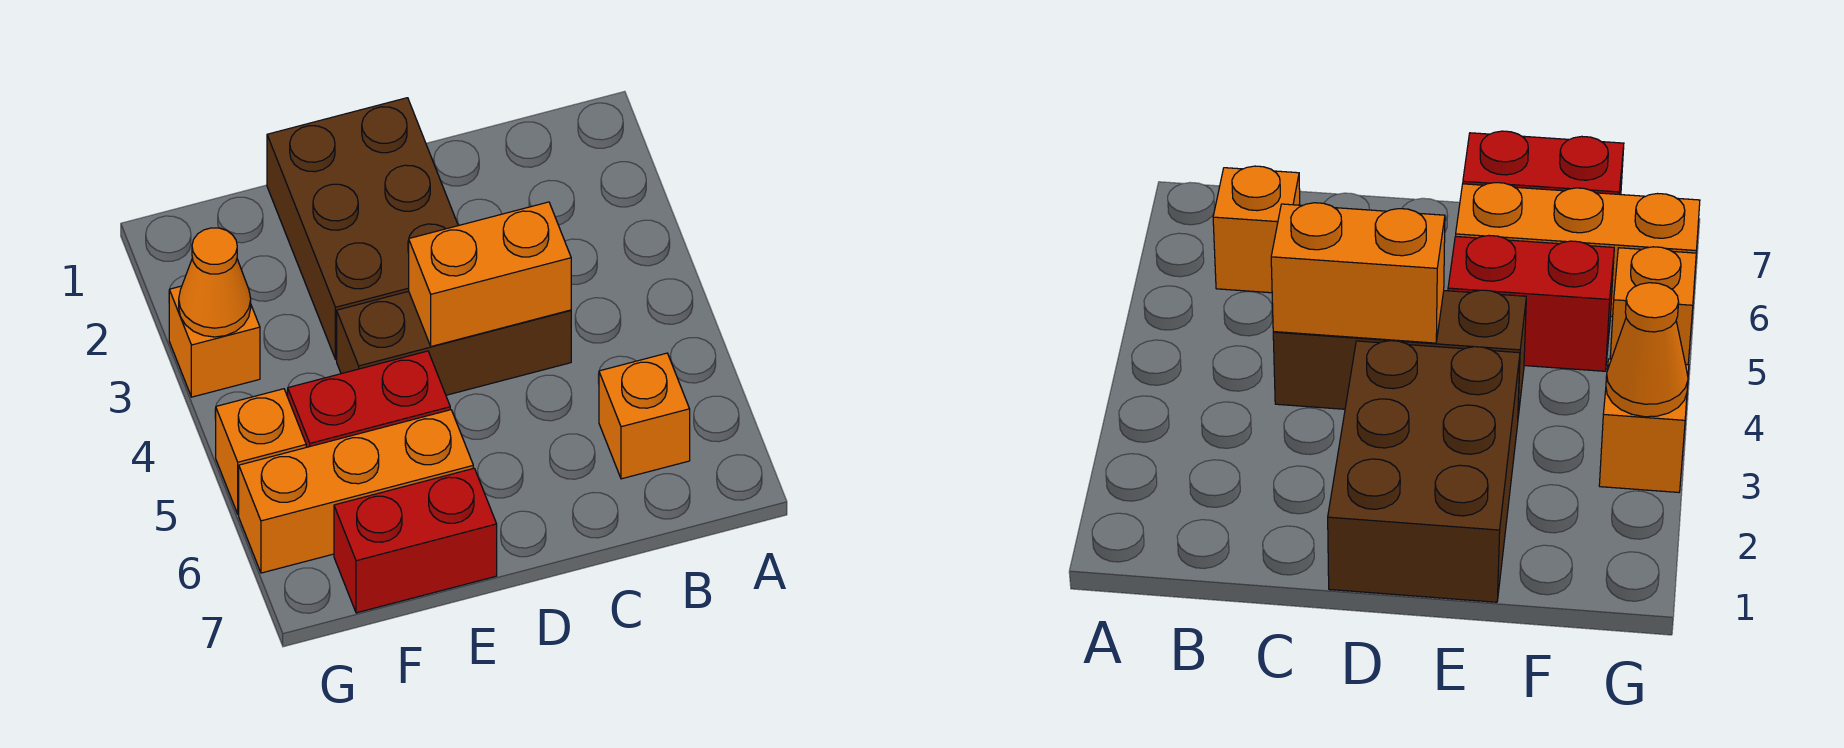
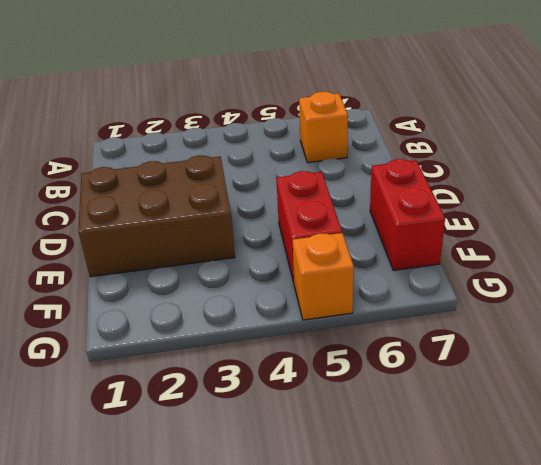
none -> brown brick C4:E4 level 1
none -> orange brick E6:G6 level 1

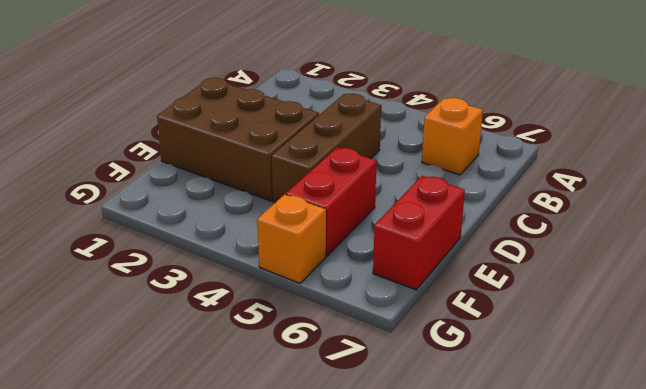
none -> orange brick E6:G6 level 1
none -> orange brick G3 level 1

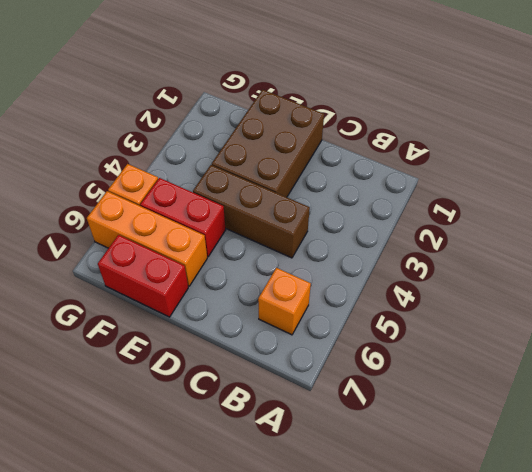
none -> orange brick G3 level 1
none -> orange brick C4:D4 level 2

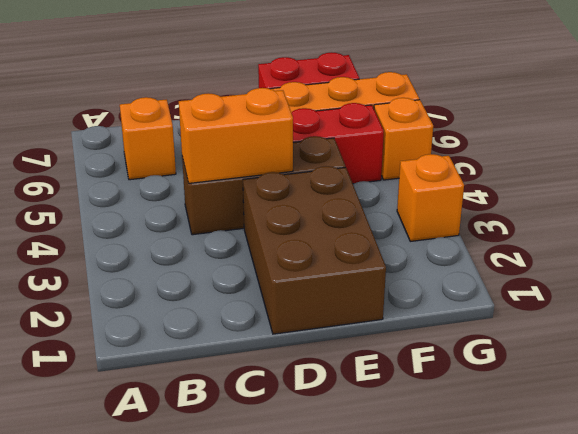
none -> orange cone G3 level 2

